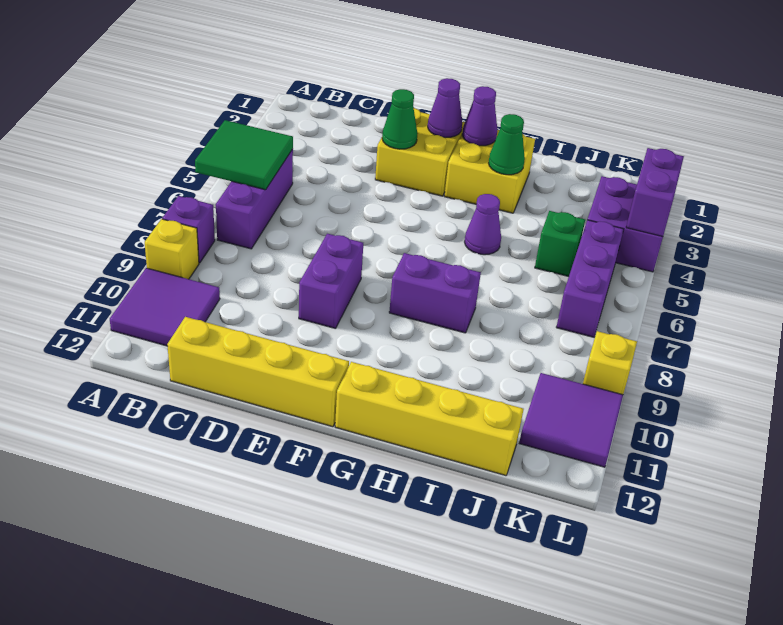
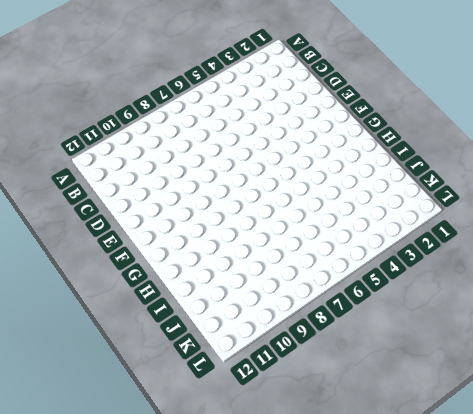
none -> purple brick A8 level 1
none -> yellow brick A9 level 1
none -> purple tile A10:B11 level 1

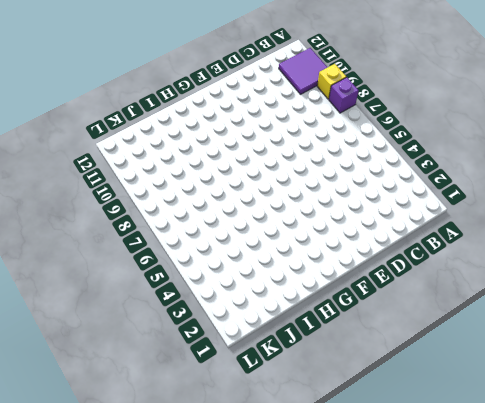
none -> purple brick B5:B7 level 1
none -> yellow brick C12:F12 level 1
none -> yellow brick E2:F3 level 1

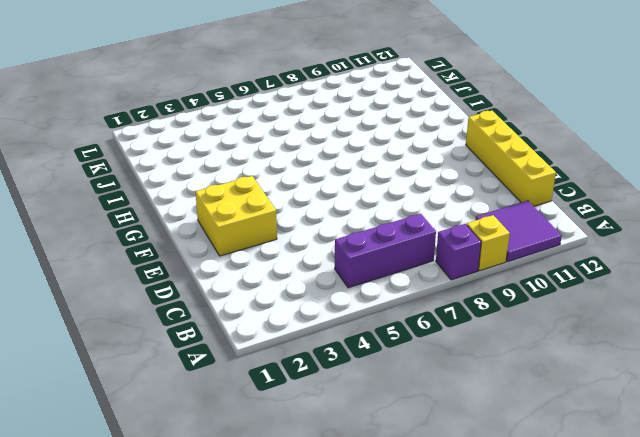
none -> purple brick E8:E9 level 1
none -> yellow brick G2:H3 level 1
none -> purple brick G8:H8 level 1

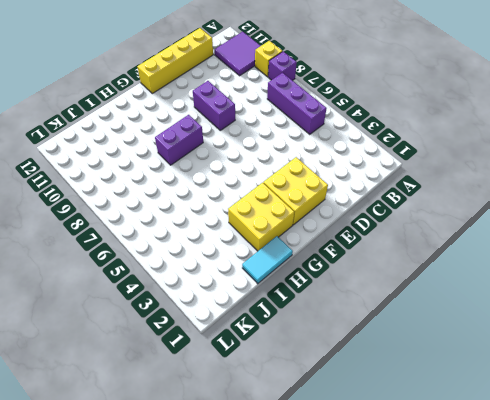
cyan tile H1:I1 level 1 -> none
none -> yellow brick G12:J12 level 1
none -> purple cone H5 level 1
none -> green brick J5 level 1

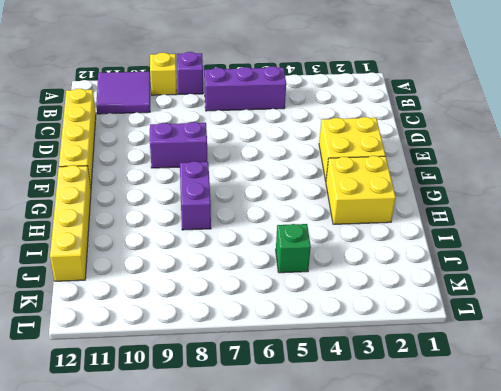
none -> purple cone H5 level 1
none -> purple brick K3:L4 level 1
none -> purple brick K5:K7 level 1

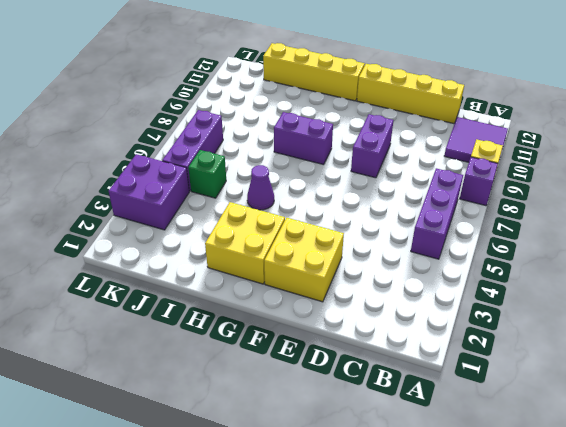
none -> purple tile K10:L11 level 1
none -> yellow brick L9 level 1
none -> green tile A5:B6 level 2

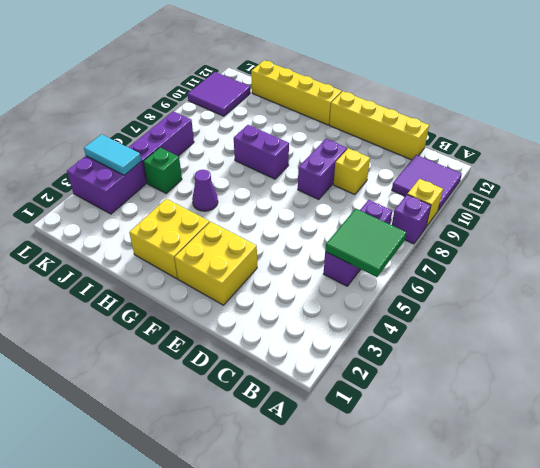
yellow brick D9 level 1 -> yellow brick L9 level 1
cyan tile K4:L4 level 2 -> purple brick L3:L4 level 2
none -> green cone E3 level 2
none -> purple cone F2 level 2
none -> purple cone G2 level 2

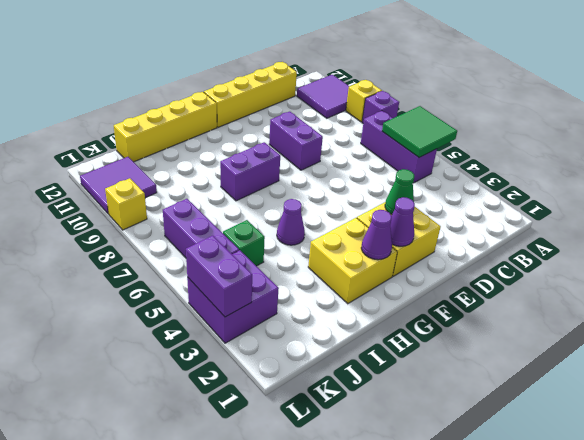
none -> green cone H3 level 2

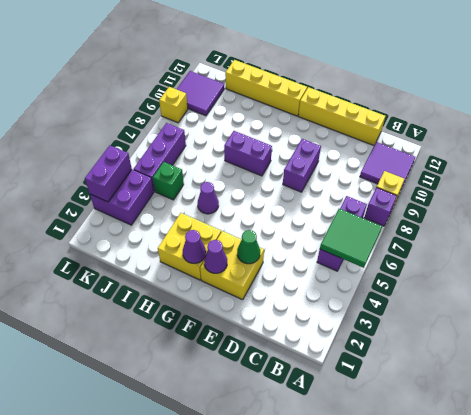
none -> green cone H3 level 2

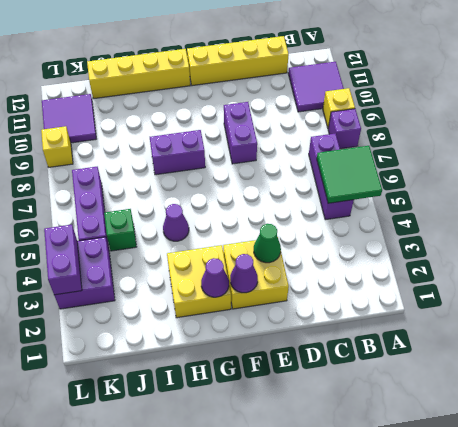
none -> green cone H3 level 2

